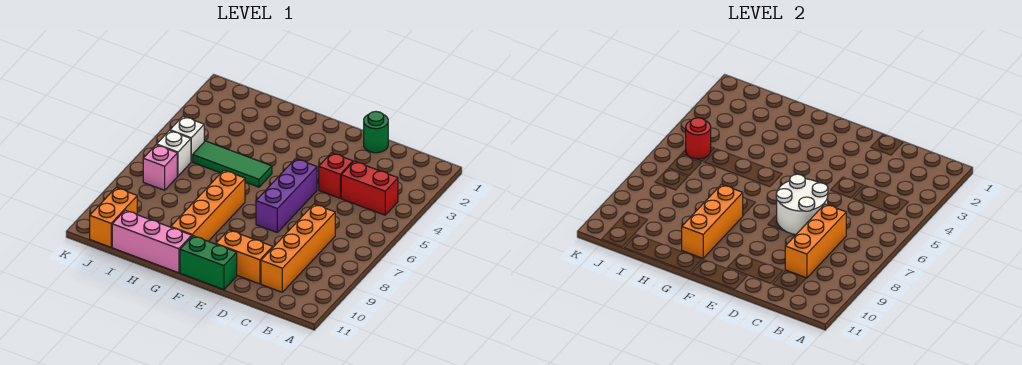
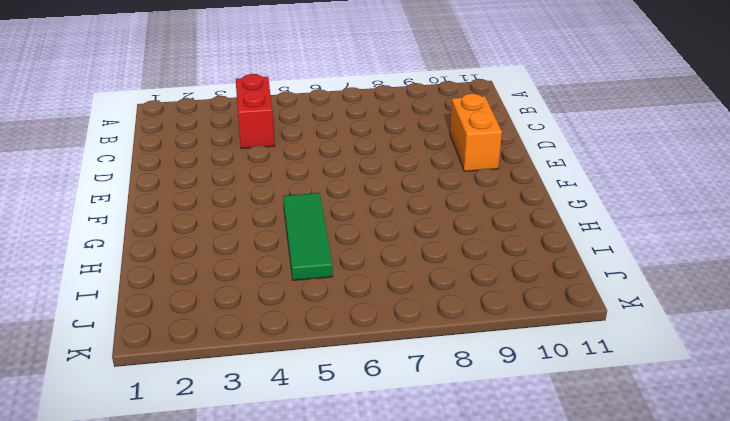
none -> orange brick C7:C10 level 1
none -> green round brick D1 level 1
none -> red brick D4 level 1

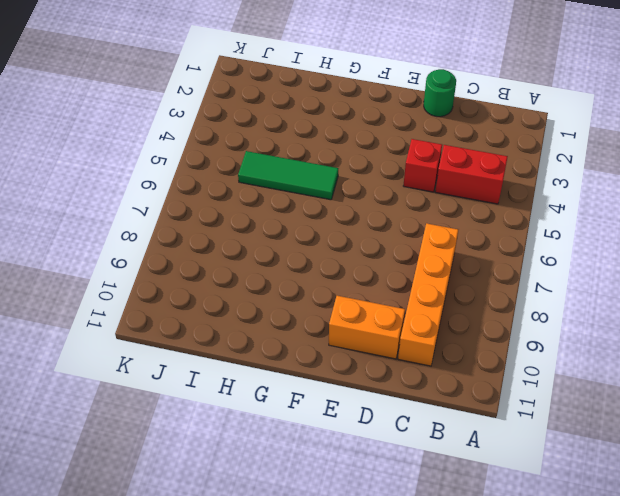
none -> purple brick E5:E7 level 1
none -> green brick E11:F11 level 1
none -> orange brick G7:G10 level 1

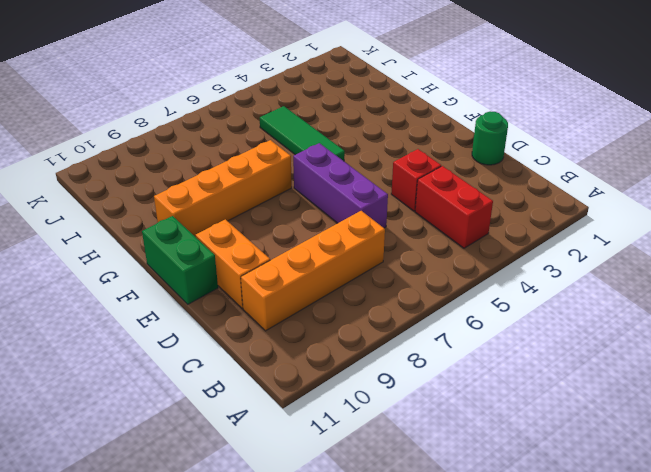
purple brick D6:F6 level 1 -> purple brick E5:E7 level 1
none -> pink brick G11:I11 level 1
none -> white brick J5 level 1
none -> white brick J6 level 1

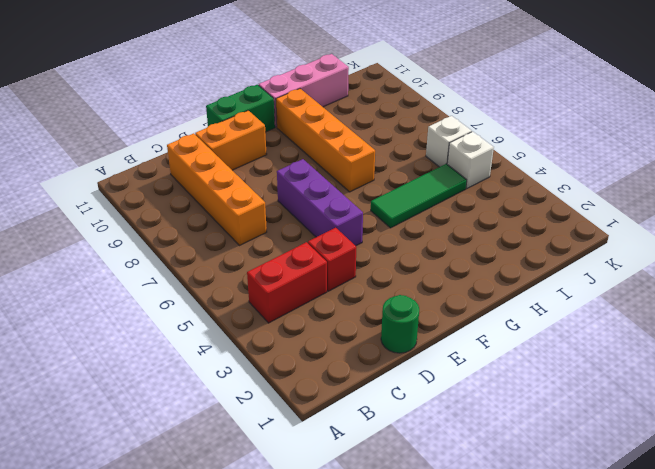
none -> pink brick J7 level 1
none -> orange brick J10:J11 level 1
none -> orange brick C7:C9 level 2

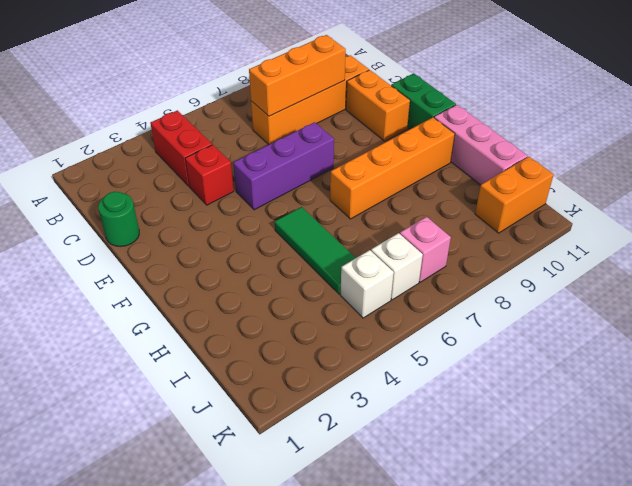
none -> white round brick D6:E7 level 2
none -> orange brick G8:G10 level 2
none -> red round brick J5 level 2

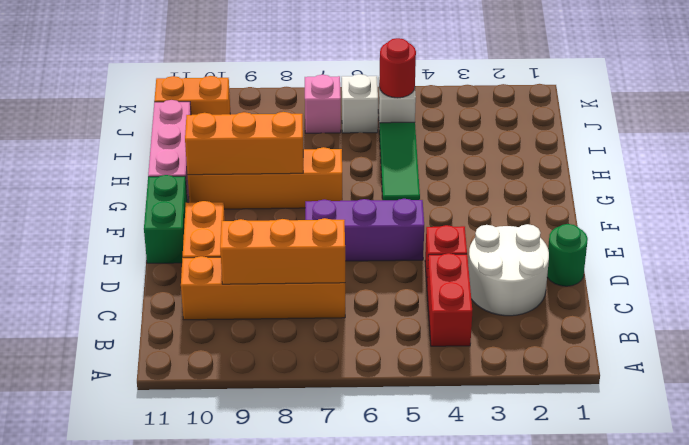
white round brick C2:D3 level 1 -> white round brick D6:E7 level 2

